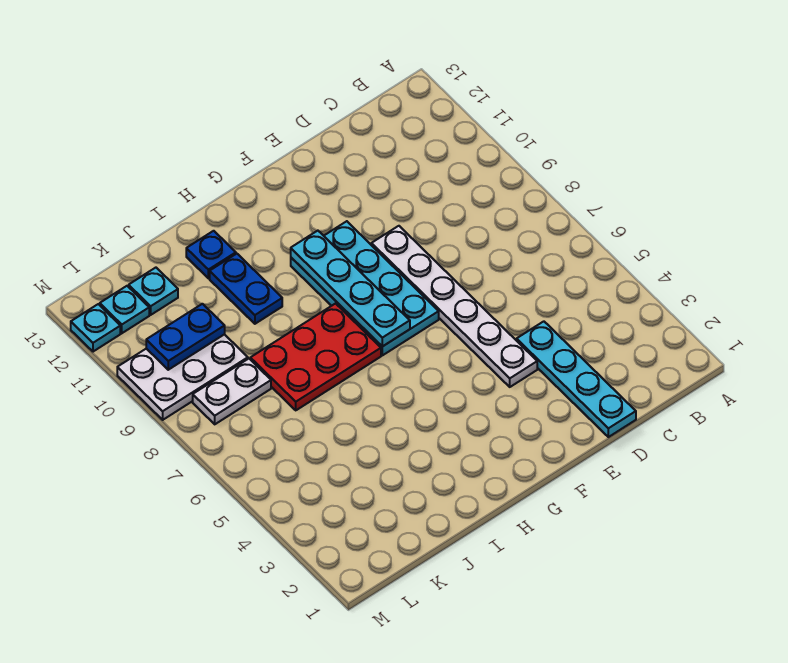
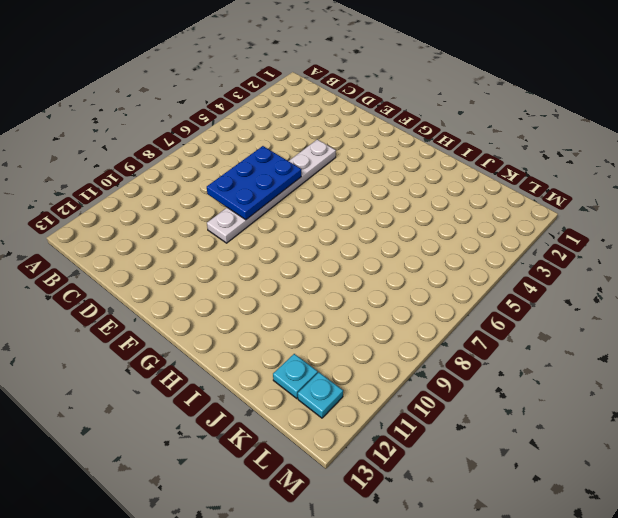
blue plate D6:E8 level 2 -> none
none -> cyan plate D1:D4 level 1
none -> cyan plate F7:G10 level 1
none -> red plate H7:J8 level 1

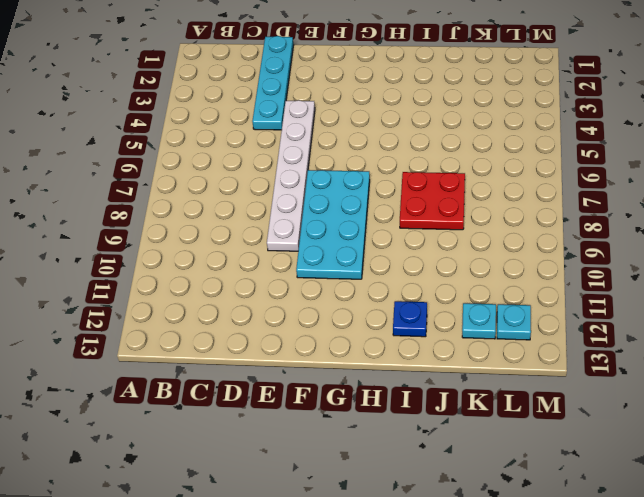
red plate I7:J8 level 1 -> red plate H7:J8 level 1
none -> blue plate I10:I11 level 1
none -> white plate K8:L8 level 1
none -> white plate K9:M10 level 1

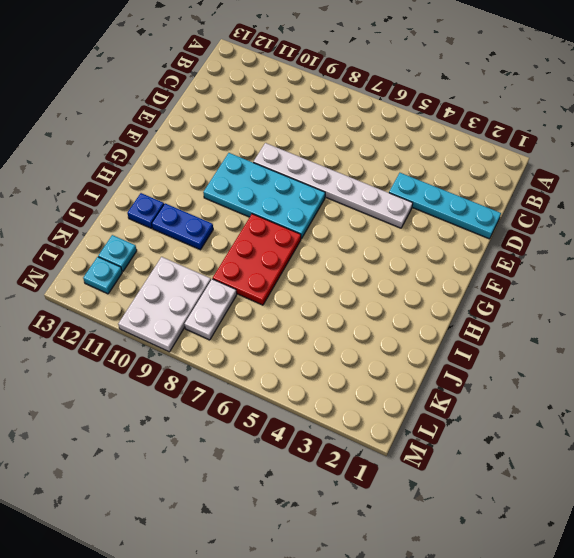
none -> cyan plate M12 level 1
none -> cyan plate G7:G10 level 2
none -> blue plate K10:L10 level 2

